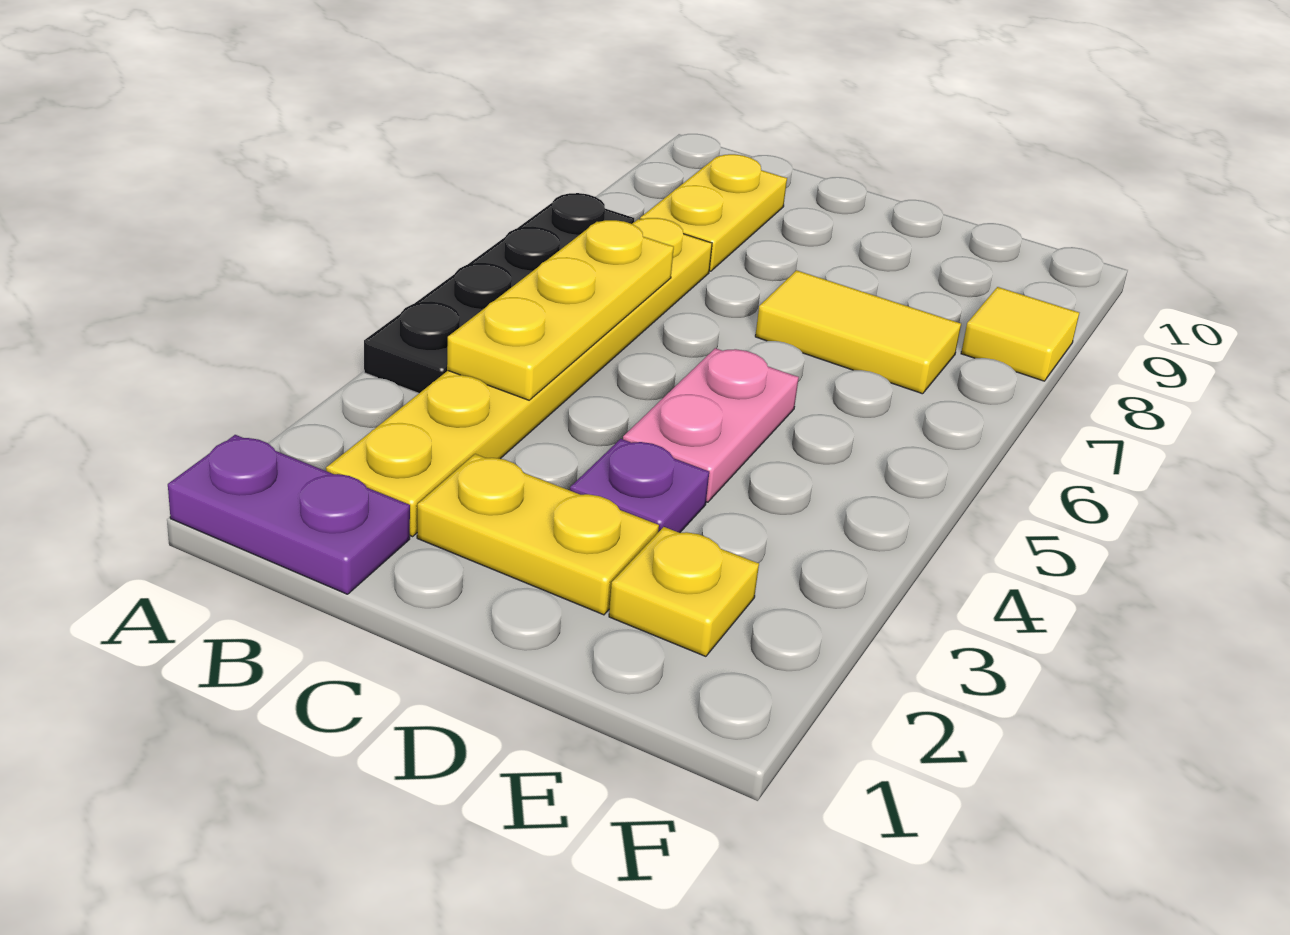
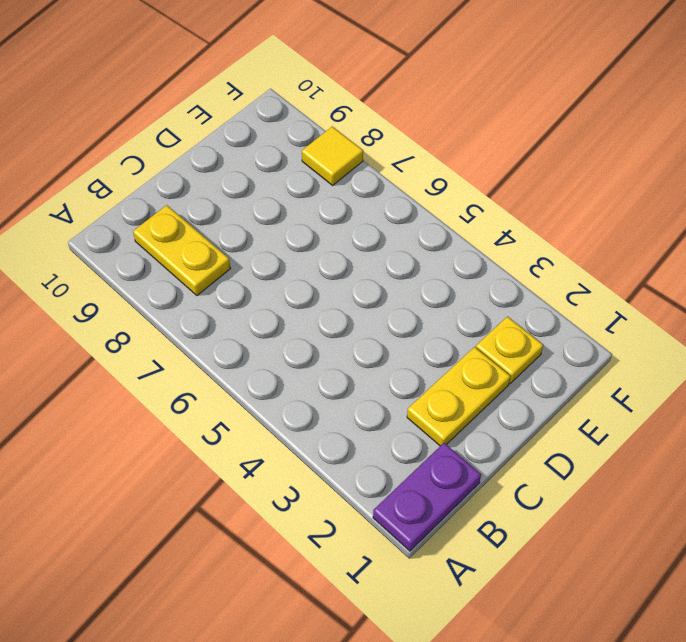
none -> black plate A4:A7 level 1
none -> yellow plate B2:B7 level 1

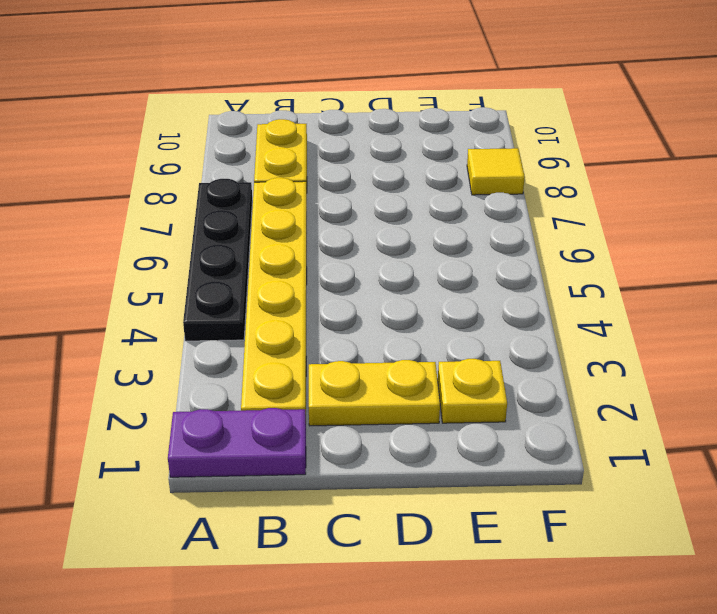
none -> purple plate D3 level 1
none -> pink plate D4:D5 level 1

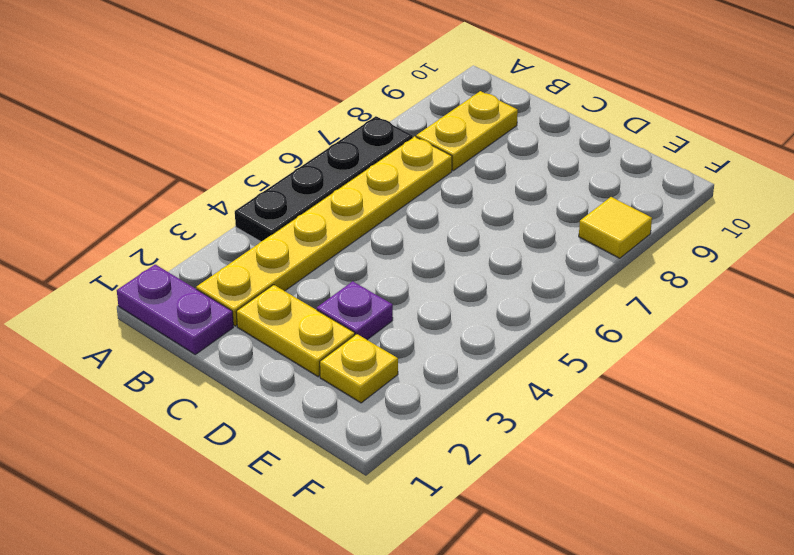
none -> pink plate D4:D5 level 1
none -> yellow tile D7:E7 level 1

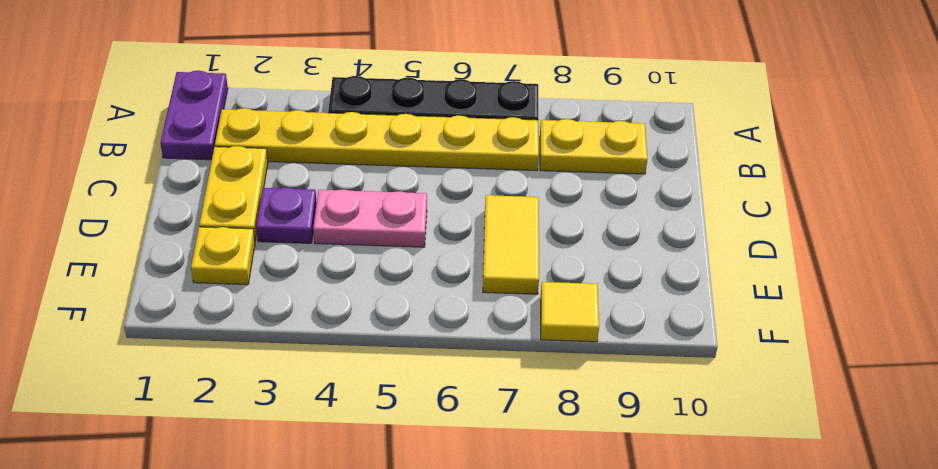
none -> yellow plate B4:B6 level 2

